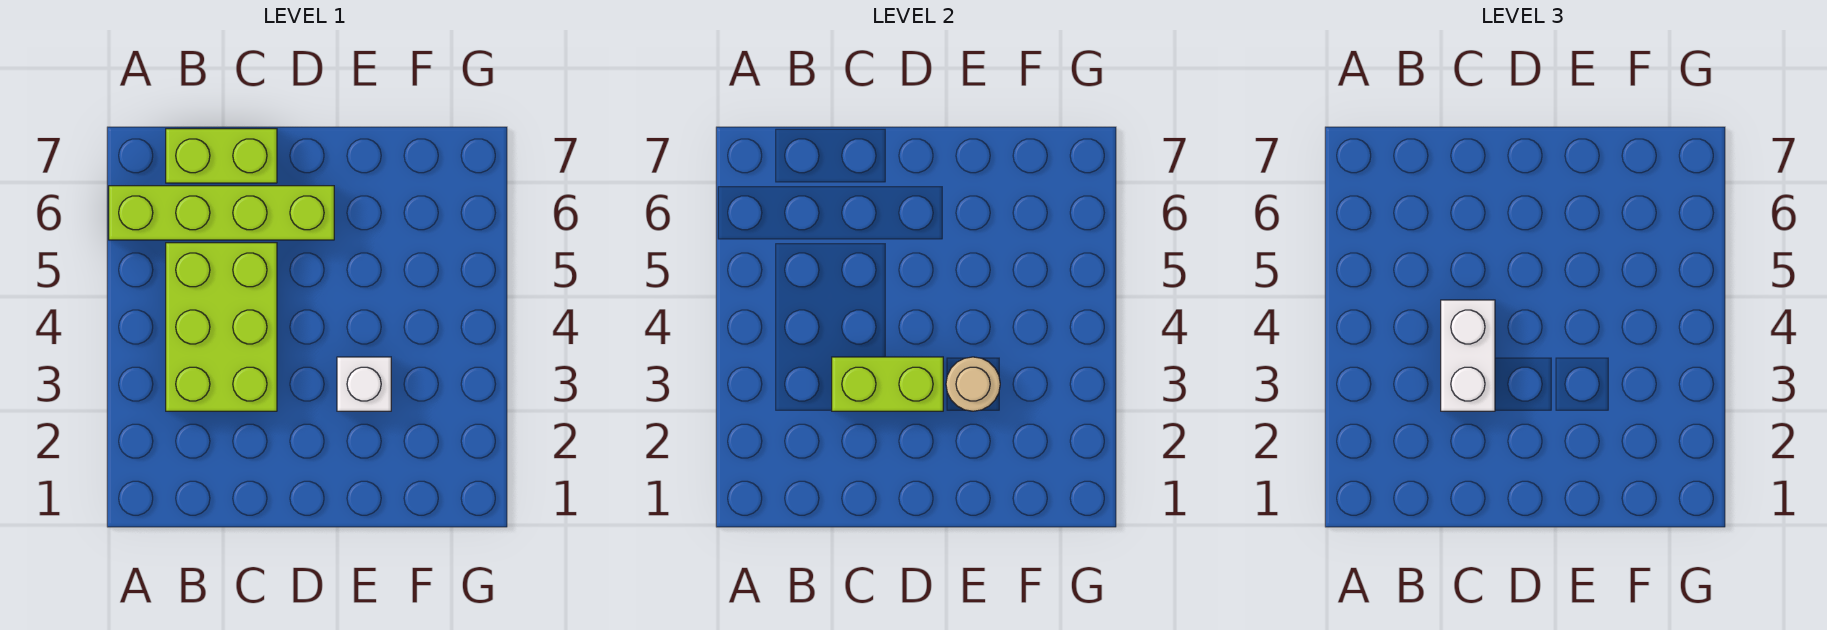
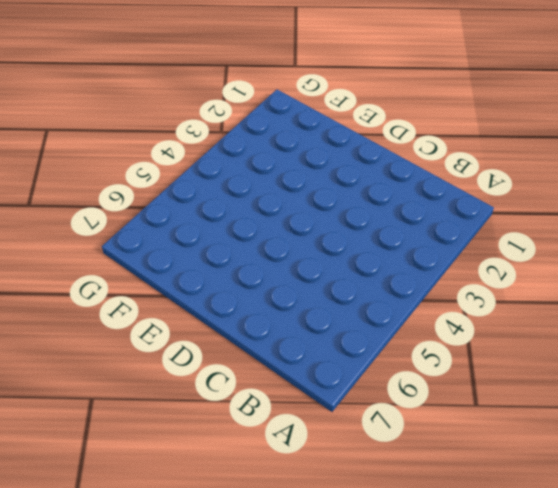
none -> lime brick A6:D6 level 1
none -> lime brick B3:C5 level 1

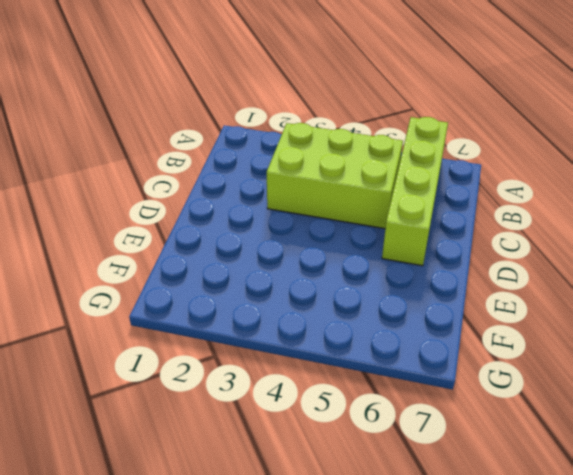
none -> lime brick B7:C7 level 1
none -> white brick E3 level 1

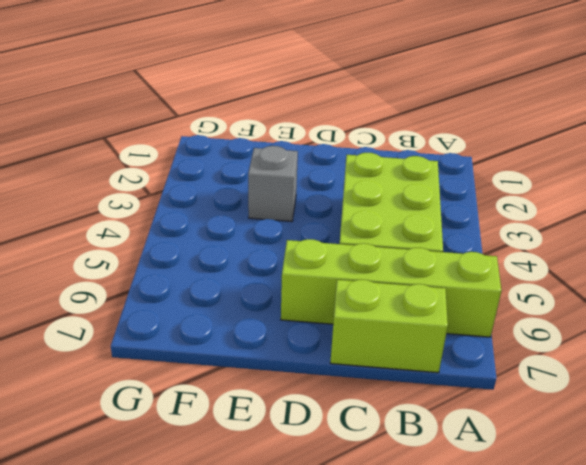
grey brick E3 level 1 -> white brick E3 level 1
none -> lime brick C3:D3 level 2
none -> tan round brick E3 level 2

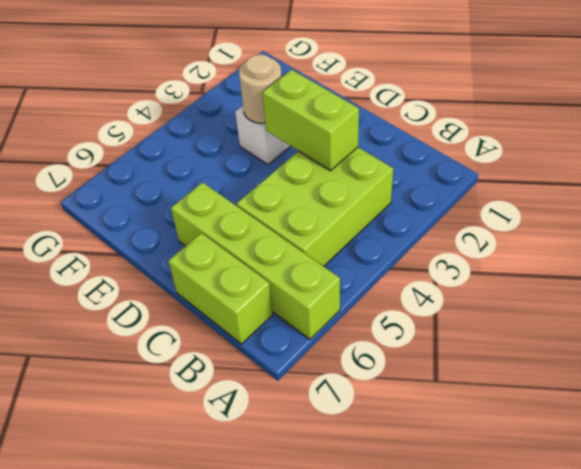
none -> white brick C3:C4 level 3

